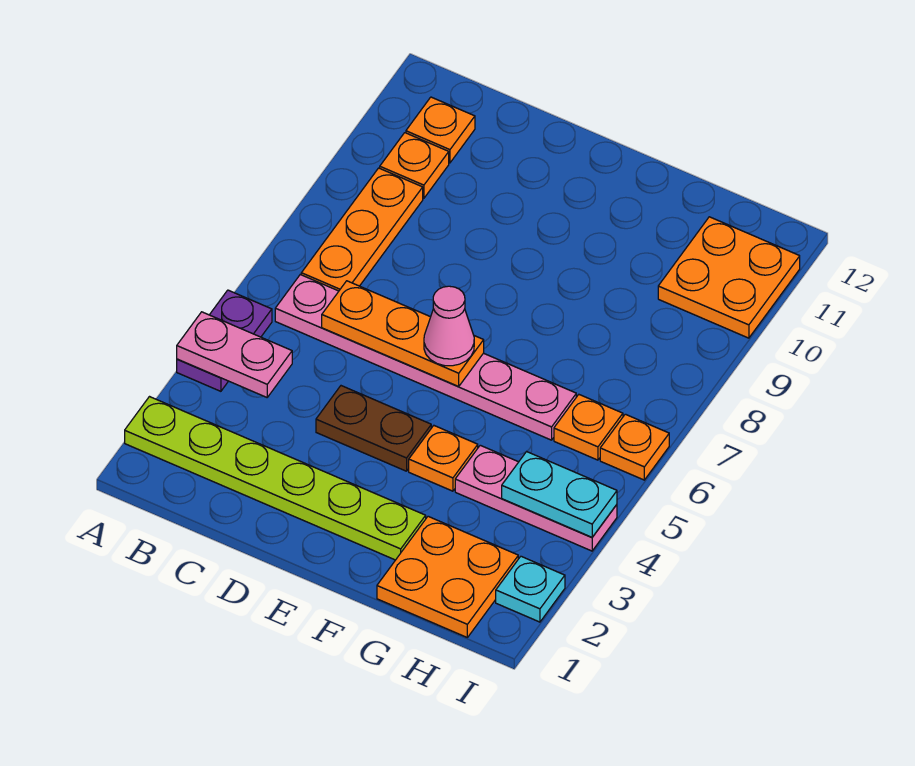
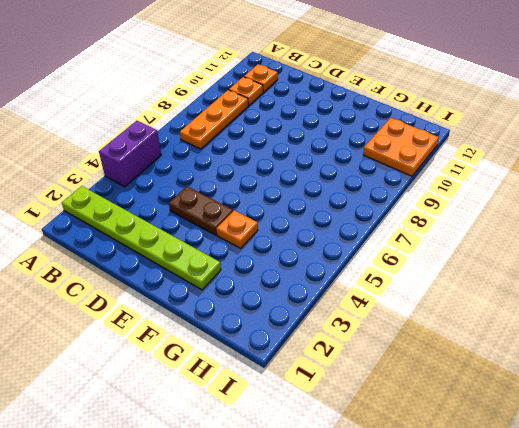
purple brick A4:A5 level 1 -> purple plate A4:A5 level 1
none -> pink plate B6:G6 level 1
none -> orange plate G1:H2 level 1
none -> pink plate G4:I4 level 1

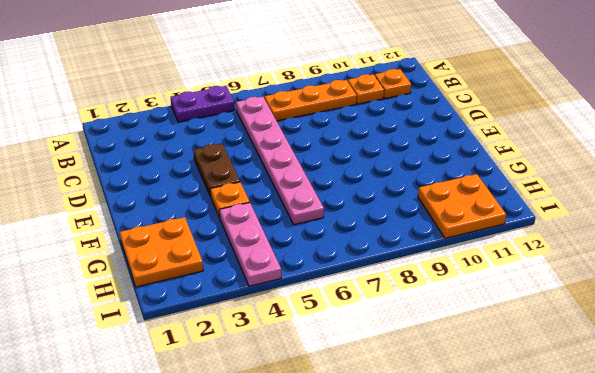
none -> lime plate A2:F2 level 1
none -> orange plate H6 level 1
none -> cyan plate I2 level 1

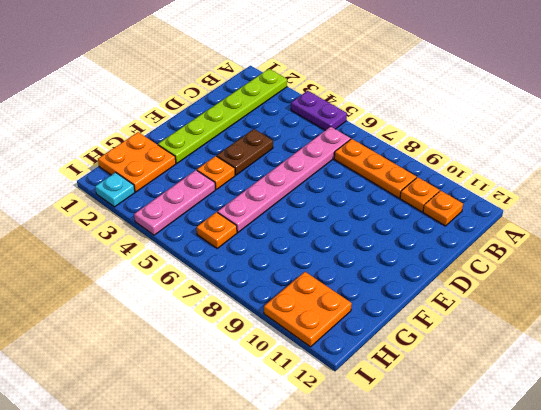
none -> orange plate I6 level 1
none -> pink plate A4:B4 level 2
none -> orange plate C6:E6 level 2

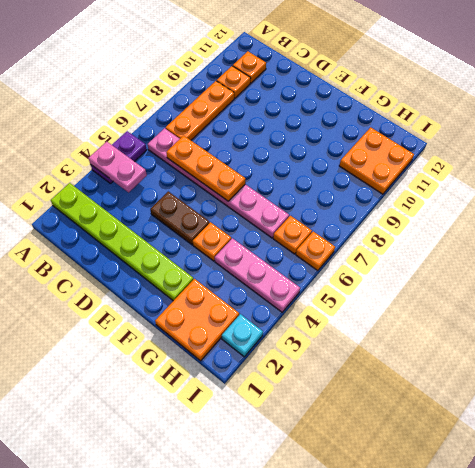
none -> cyan plate H4:I4 level 2
none -> pink cone E6 level 3

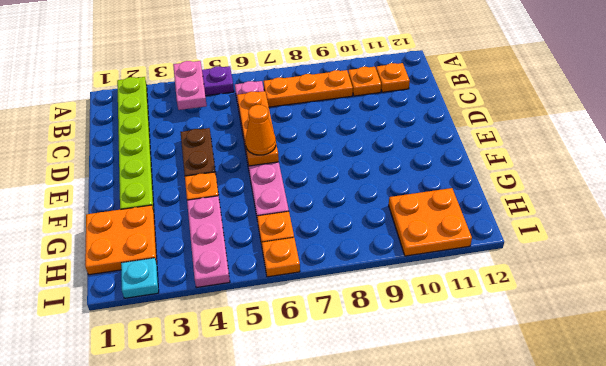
orange cone E6 level 3 -> pink cone E6 level 3
none -> cyan plate H4:I4 level 2

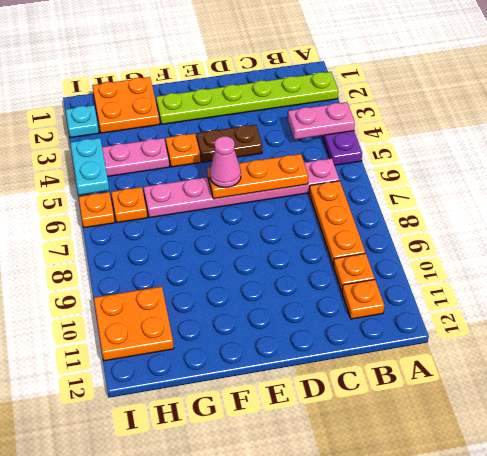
cyan plate I4:I5 level 2 -> cyan plate H4:I4 level 2

